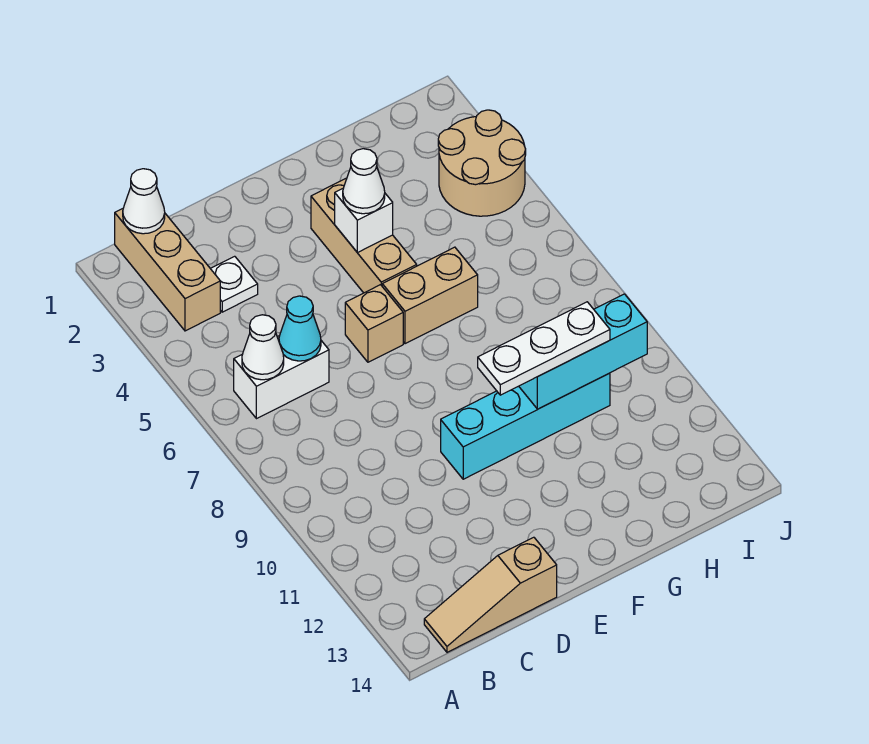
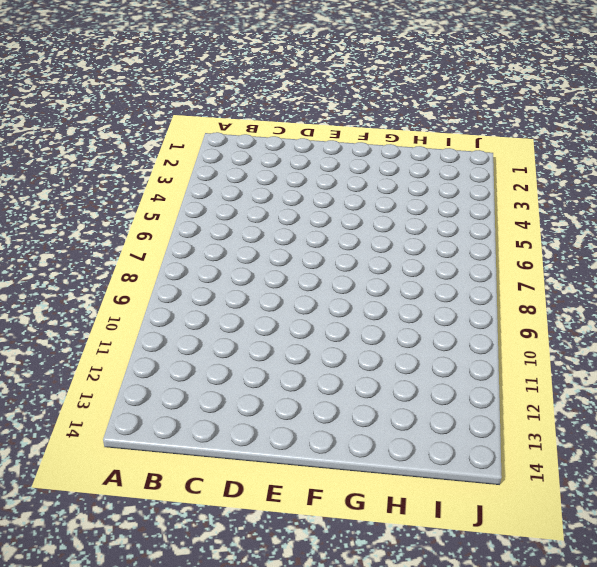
none -> tan brick B1:B3 level 1
none -> white brick B6:C6 level 1
none -> tan slope B14:D14 level 1 top D

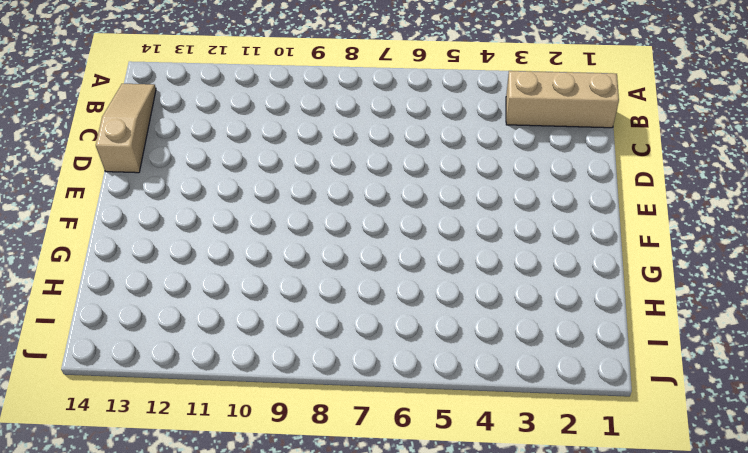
none -> white brick B6:C6 level 1
none -> white plate C3 level 1
none -> tan brick E6 level 1

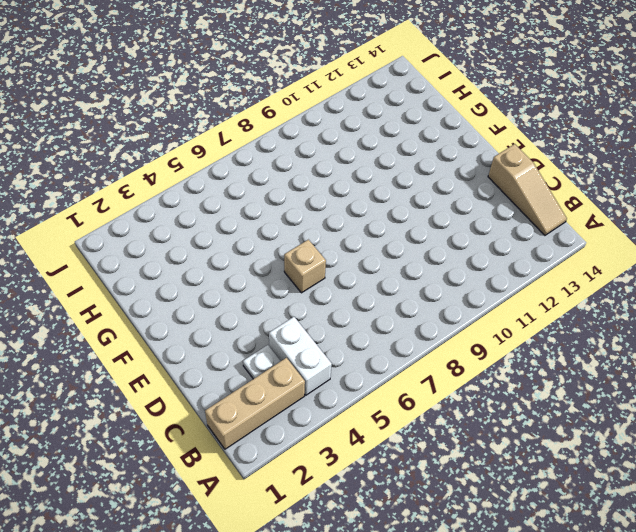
white brick B4:C4 level 1 -> white brick B6:C6 level 1
none -> cyan brick E10:H10 level 1
none -> tan brick F3:F5 level 1
none -> tan brick F6:G6 level 1

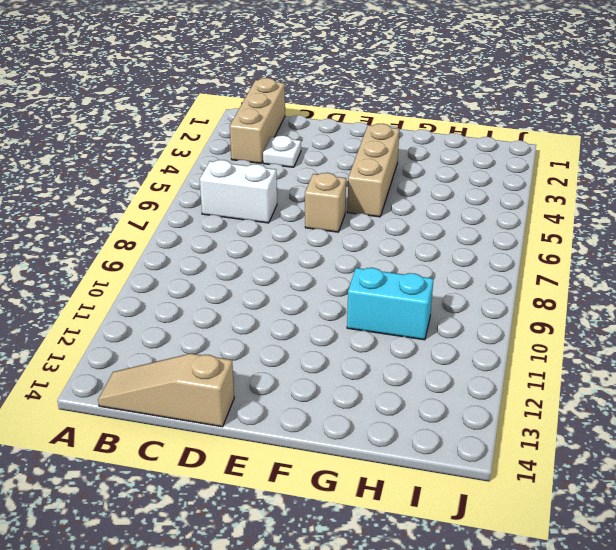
cyan brick G10:H10 level 1 -> cyan brick E10:H10 level 1
none -> tan brick F6:G6 level 1
none -> tan round brick I3:J4 level 1
none -> white cone B1 level 2

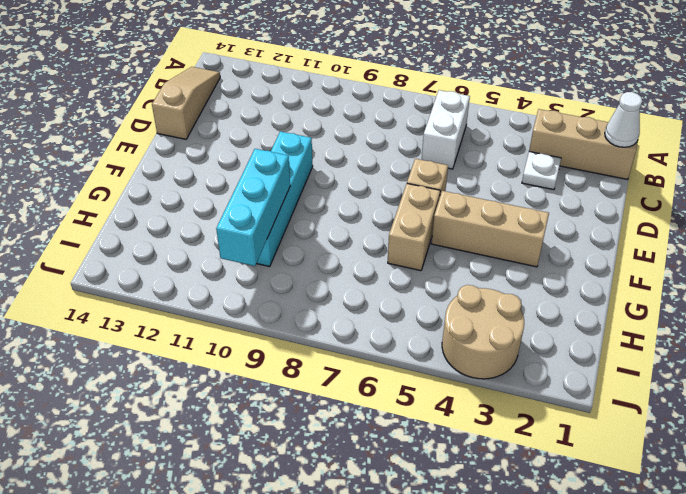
none -> white cone B6 level 2
none -> cyan cone C6 level 2
none -> white brick F4 level 2

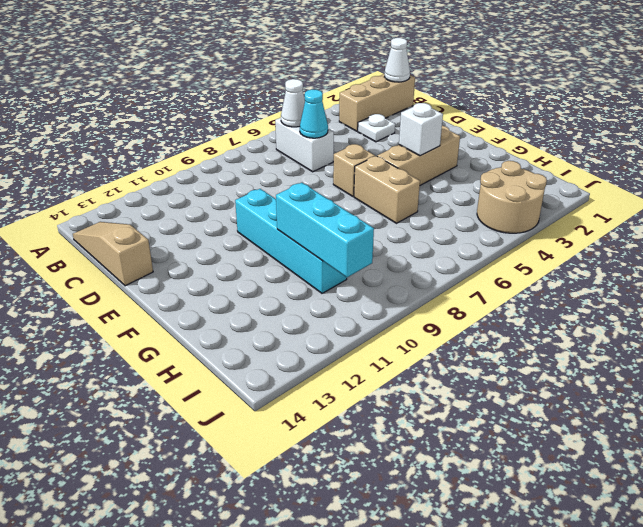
none -> white cone F4 level 3
none -> white plate F10:H10 level 3

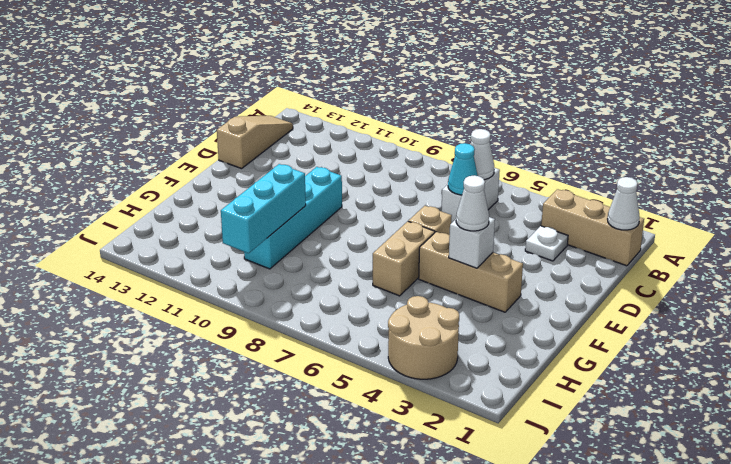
none -> white plate F10:H10 level 3

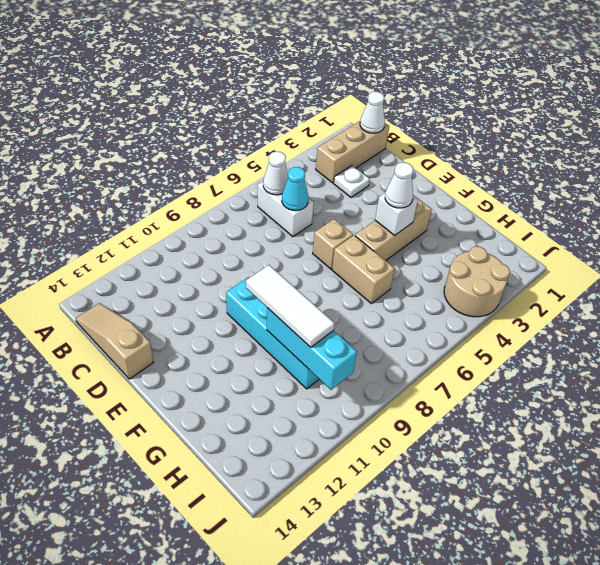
white tile F10:H10 level 3 -> white plate F10:H10 level 3

